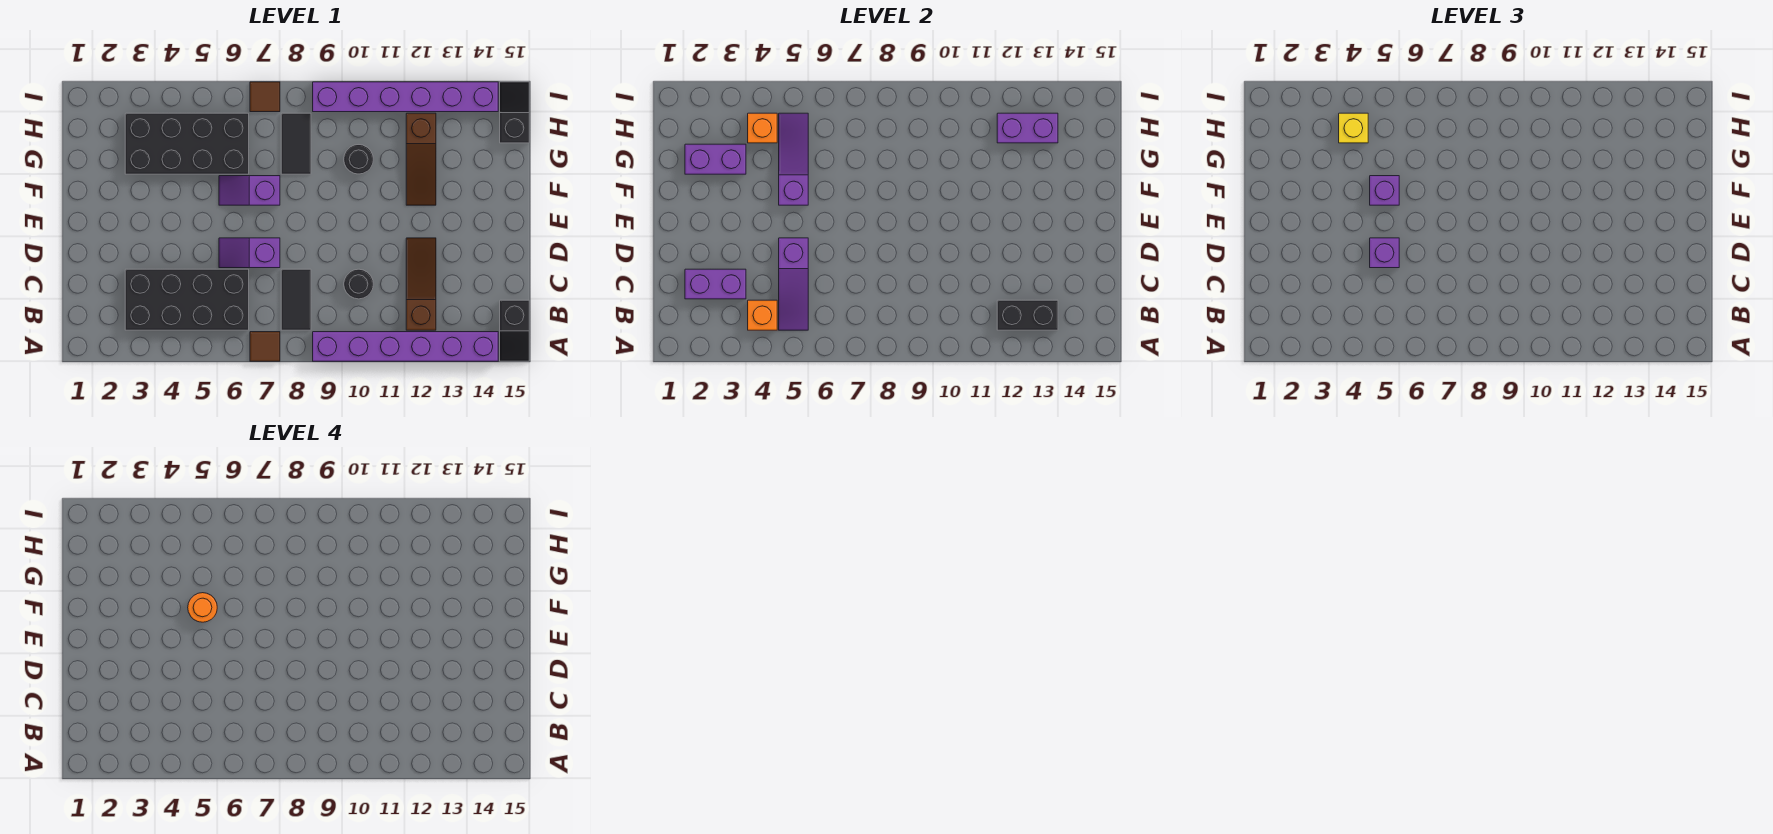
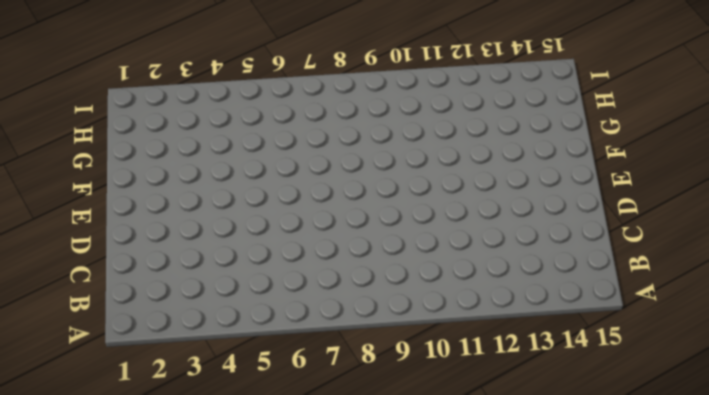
none -> brown tile A7 level 1
none -> purple brick A9:A14 level 1
none -> black slope A15:B15 level 1 top B

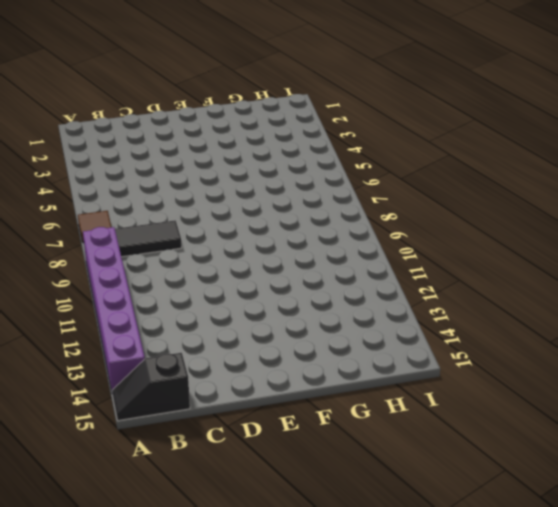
none -> black brick B3:C6 level 1
none -> brown slope B12:D12 level 1 top B
none -> black round brick C10 level 1

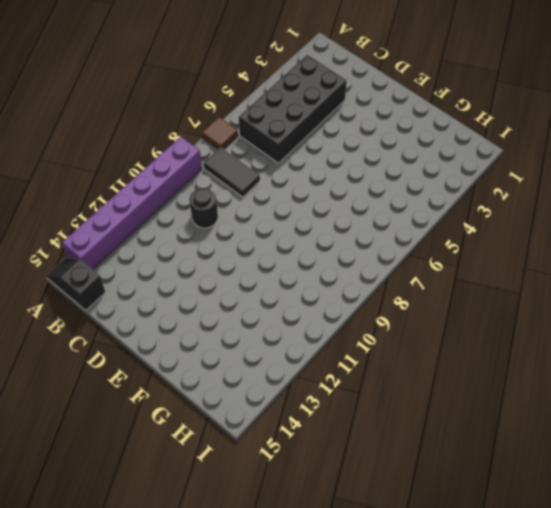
none -> brown slope B12:D12 level 1 top B
none -> purple slope D6:D7 level 1 top 7
none -> purple slope F6:F7 level 1 top 7

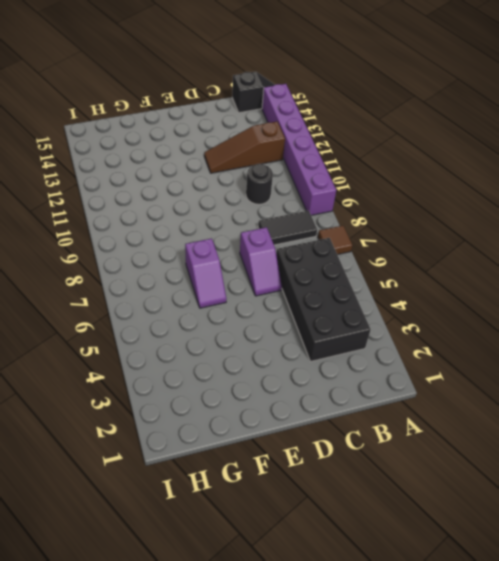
none -> brown slope F12:H12 level 1 top H
none -> black brick G3:H6 level 1
none -> black tile G8:H8 level 1

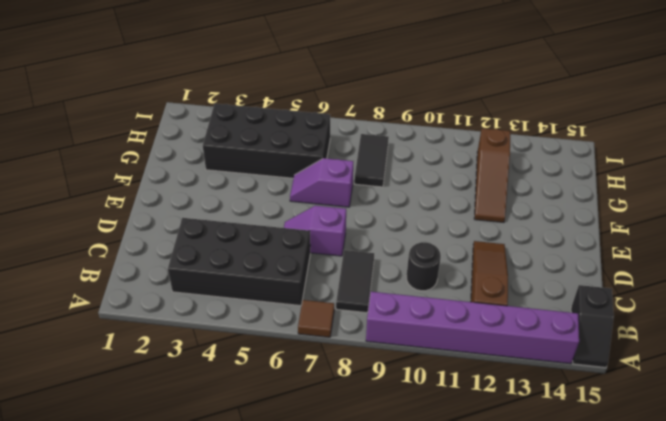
none -> black round brick G10 level 1
none -> black slope H15:I15 level 1 top H
none -> brown tile I7 level 1

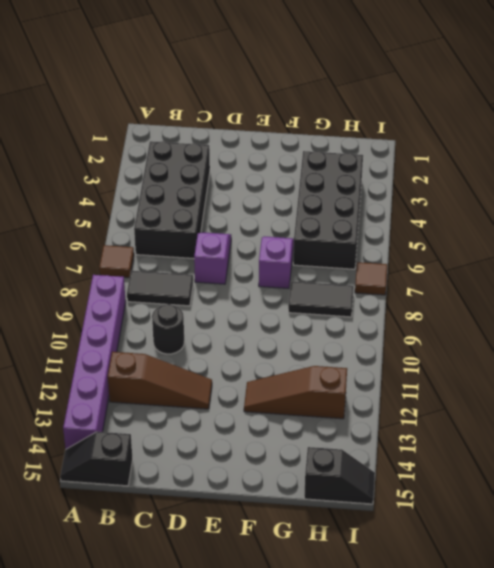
none -> black round brick G10 level 1
none -> purple brick I9:I14 level 1
none -> orange brick B4 level 2

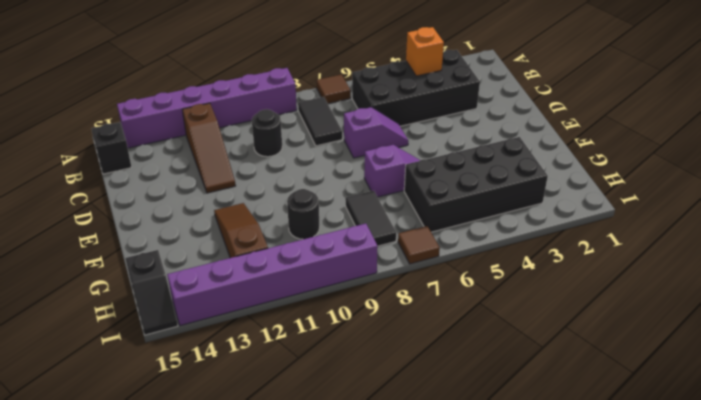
none -> purple slope B5:D5 level 2 top D
none -> black brick B12:B13 level 2
none -> purple brick C2:C3 level 2

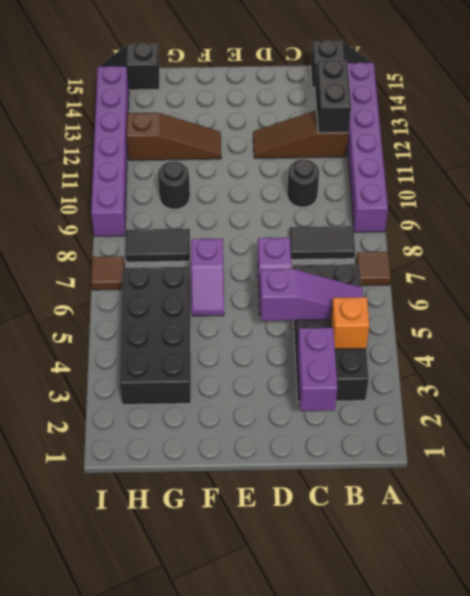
none -> purple slope F5:H5 level 2 top F
none -> purple brick G2:G3 level 2
none -> orange brick H4 level 2

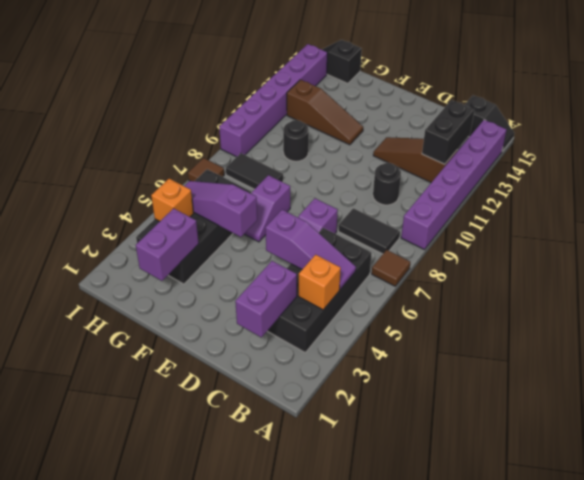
none -> purple brick H12:H13 level 2
none -> purple brick D5 level 3
none -> purple brick F5 level 3

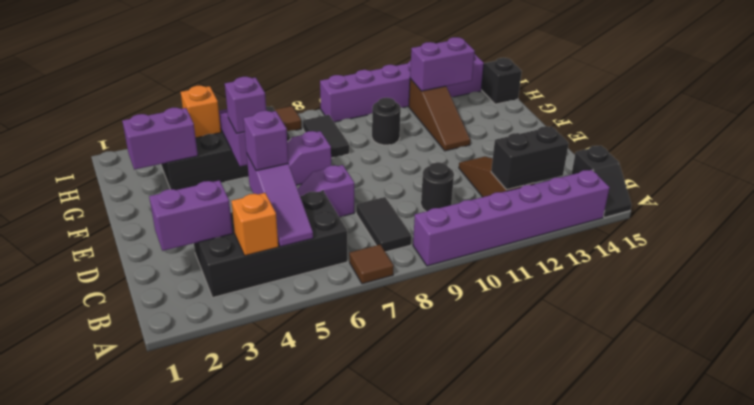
none -> yellow brick H4 level 3
none -> orange round brick F5 level 4

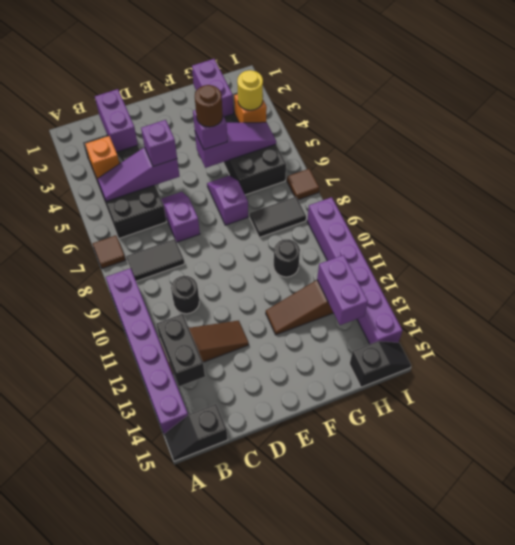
brown round brick F5 level 4 -> orange round brick F5 level 4
yellow round brick H4 level 3 -> yellow brick H4 level 3

